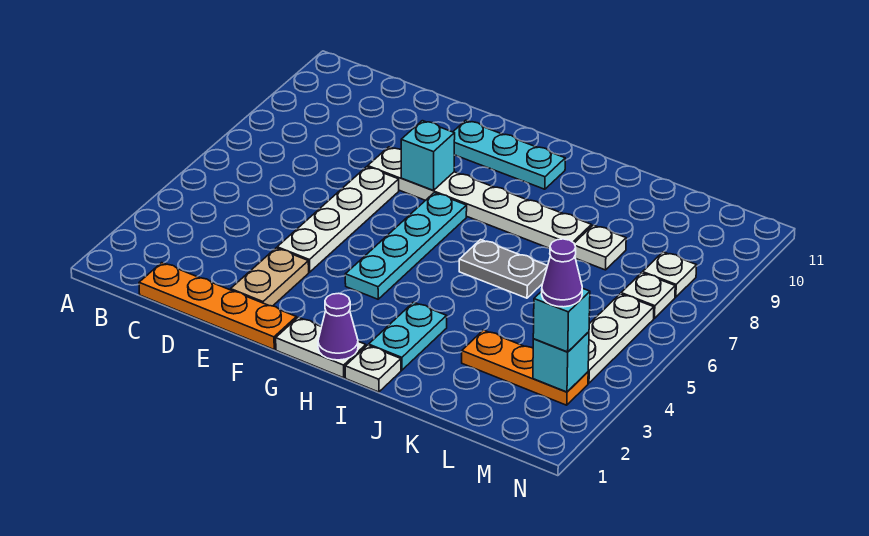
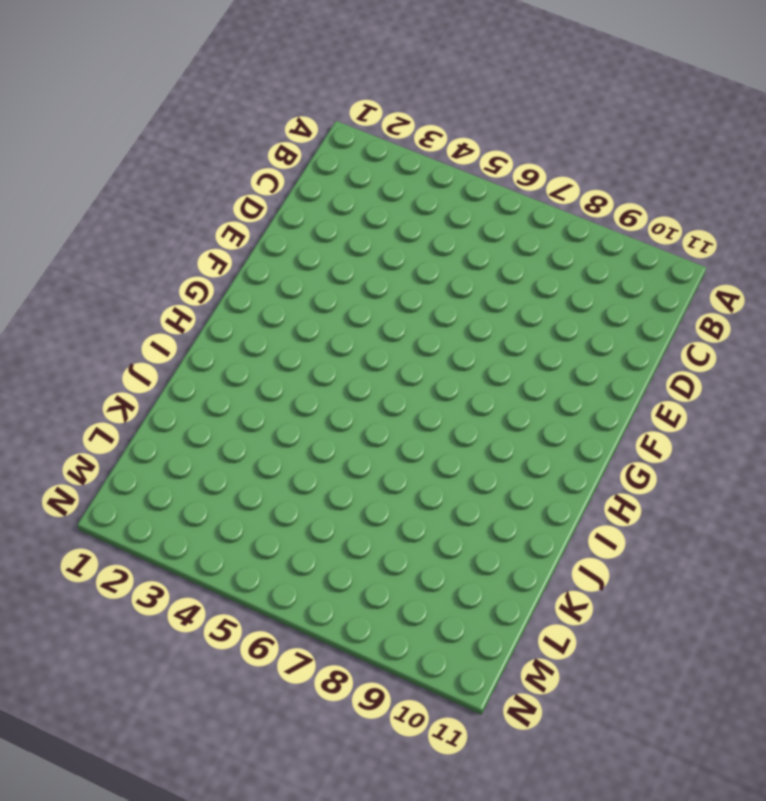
none -> orange plate C1:F1 level 1
none -> tan plate E2:E3 level 1
none -> white plate E4:E7 level 1

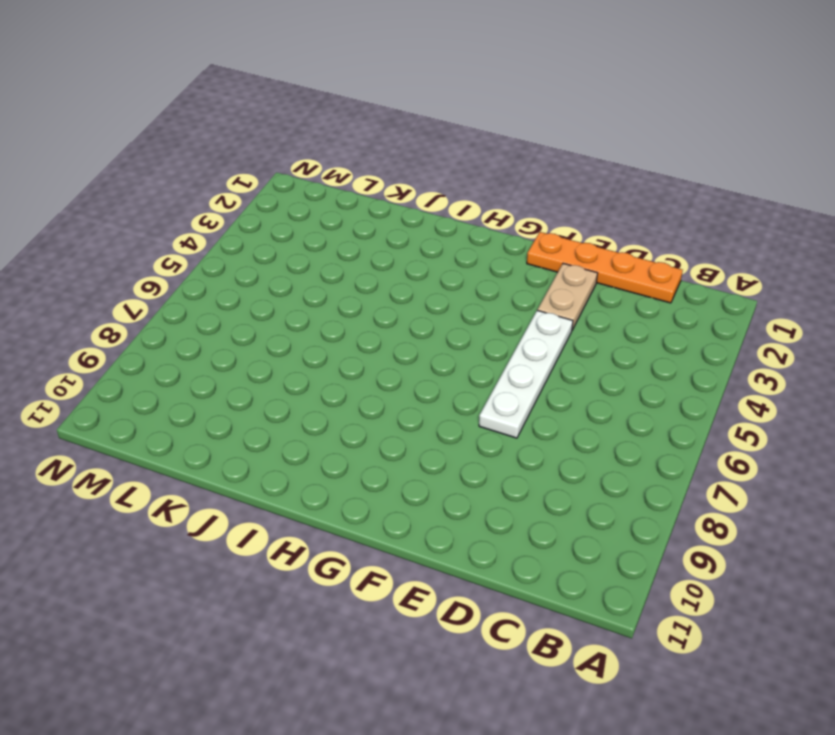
none -> white plate E8:J8 level 1
none -> cyan plate F10:H10 level 1
none -> white plate G1:H1 level 1

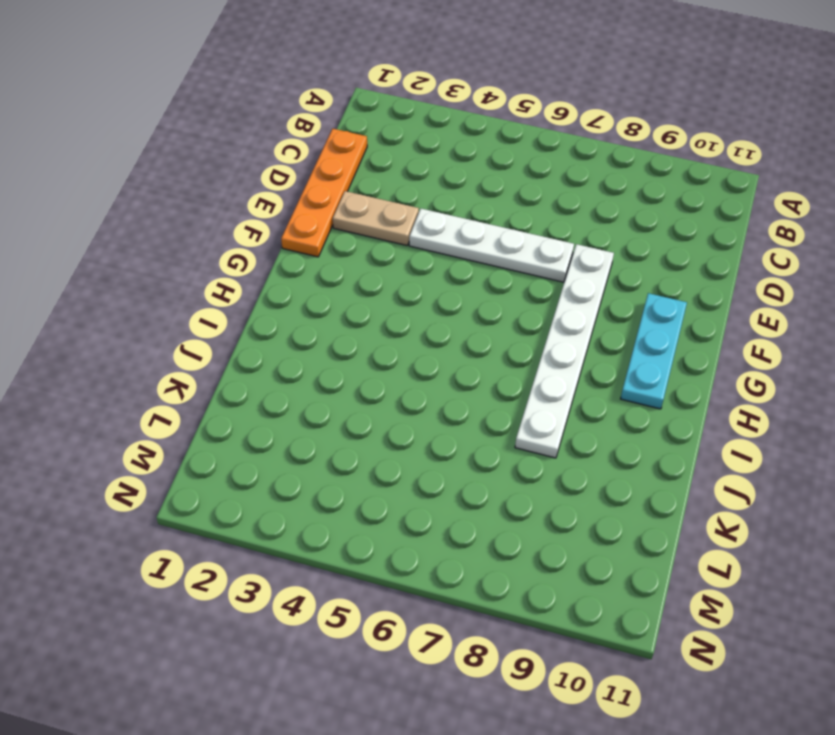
none -> white plate G1:H1 level 1
none -> cyan plate G4:G7 level 1
none -> white plate I1 level 1

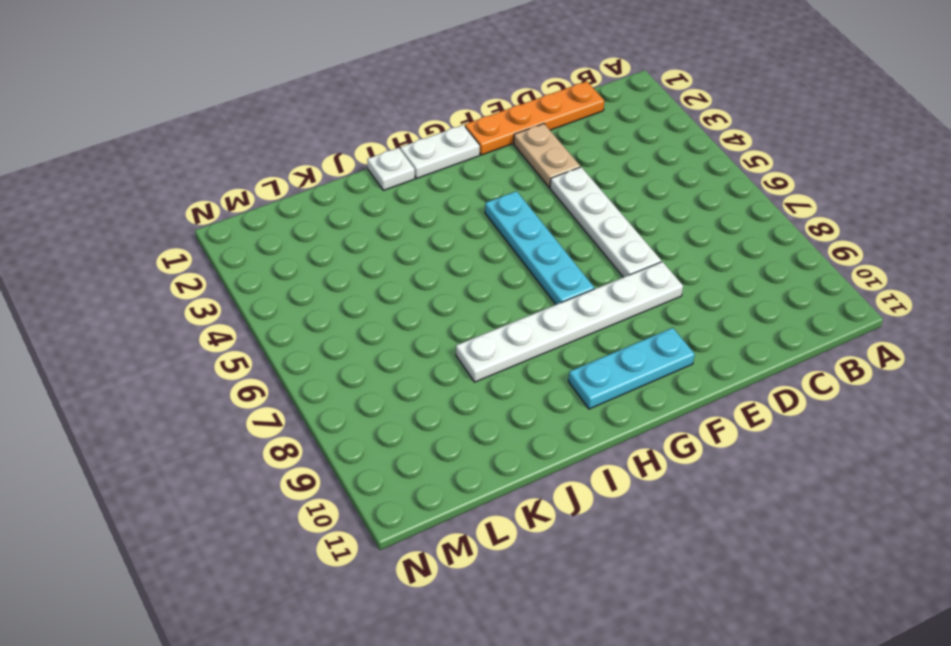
none -> cyan plate I2:I3 level 1
none -> grey plate I6:J6 level 1
none -> orange plate K3:M3 level 1

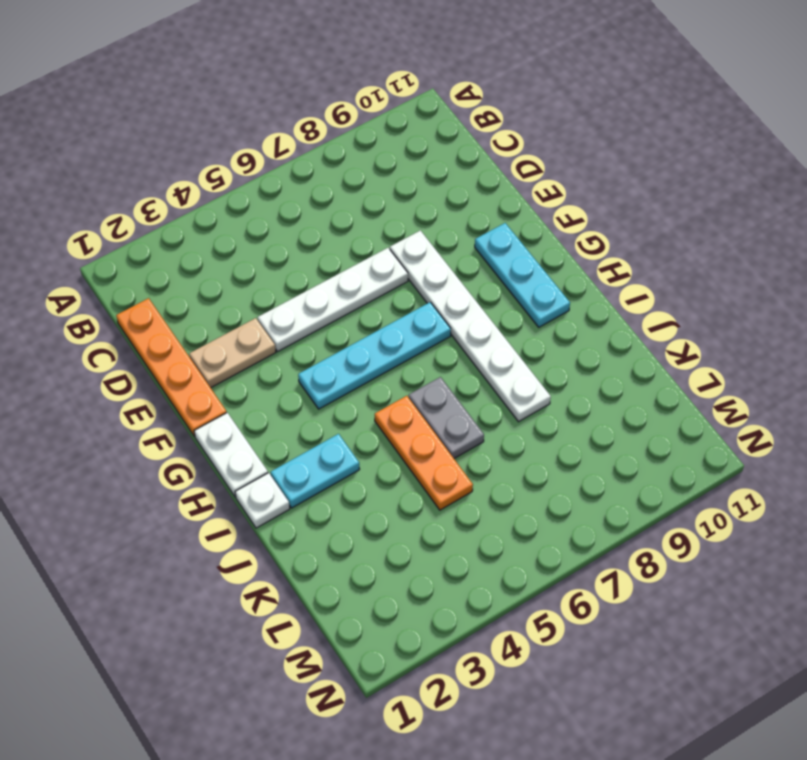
orange plate I5:K5 level 1 -> orange plate K3:M3 level 1
none -> white plate K8 level 1
none -> white plate M4:M6 level 1
none -> white plate M7 level 1

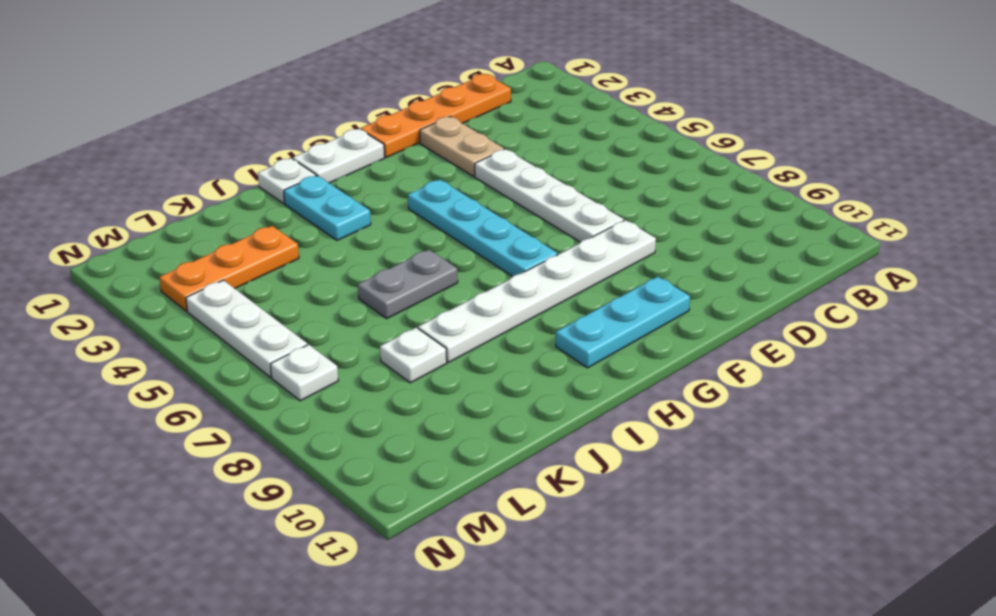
none -> white plate M8 level 1
none -> cyan brick F8 level 2
none -> purple cone H1 level 2

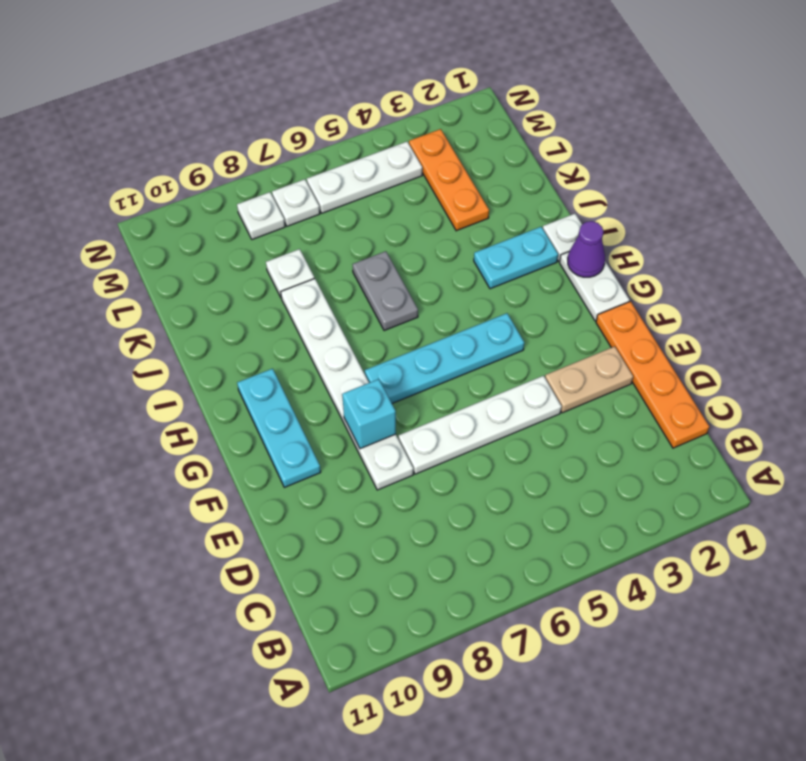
none -> cyan brick M3 level 2
none -> cyan brick M3 level 3
none -> purple cone M3 level 4

